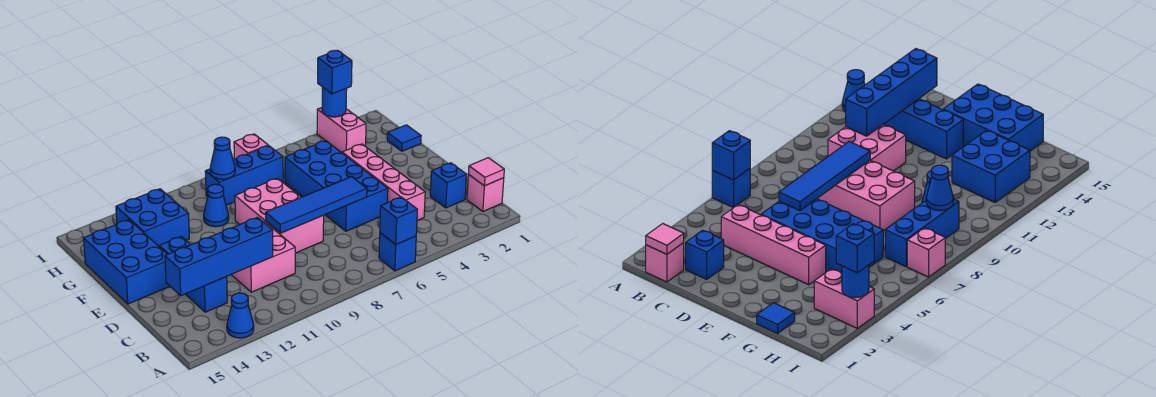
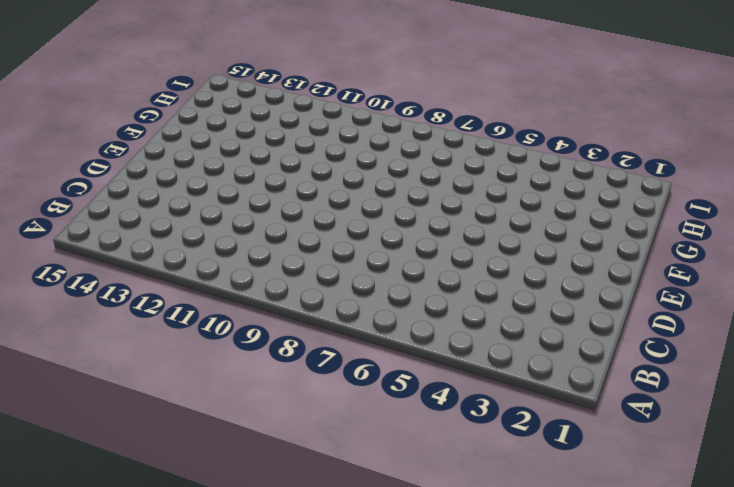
none -> blue brick A6 level 1
none -> blue cone A13 level 1
none -> pink brick B1 level 1

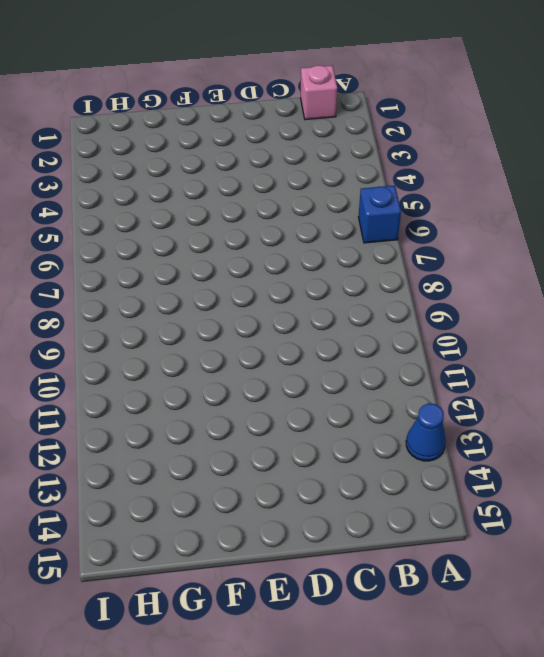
none -> blue brick C2 level 1
none -> pink brick C4:F4 level 1
none -> pink brick C10:D11 level 1

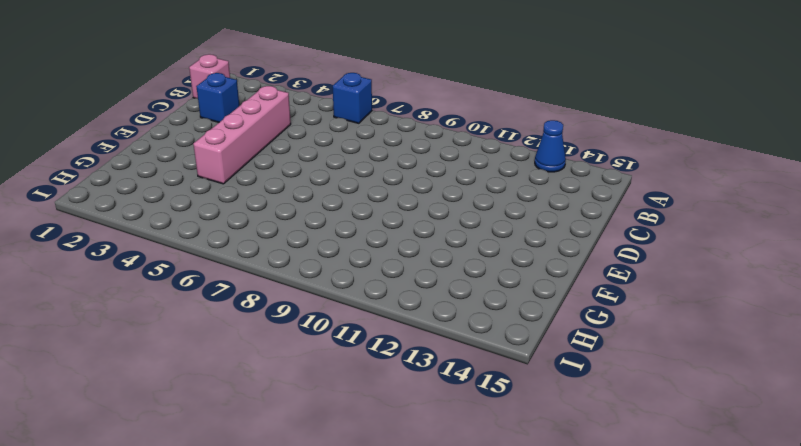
none -> pink brick C10:D11 level 1
none -> blue brick C13:E13 level 1
none -> blue brick D5:G6 level 1

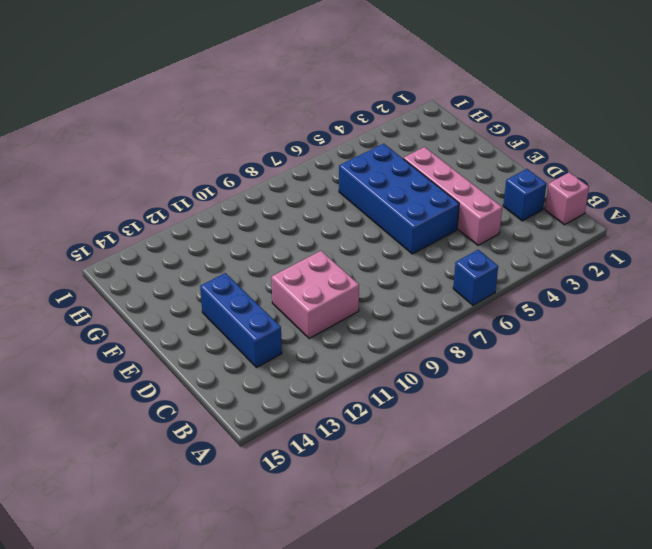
none -> blue cone A13 level 1
none -> pink brick D8:F9 level 1
none -> blue brick E14:G15 level 1

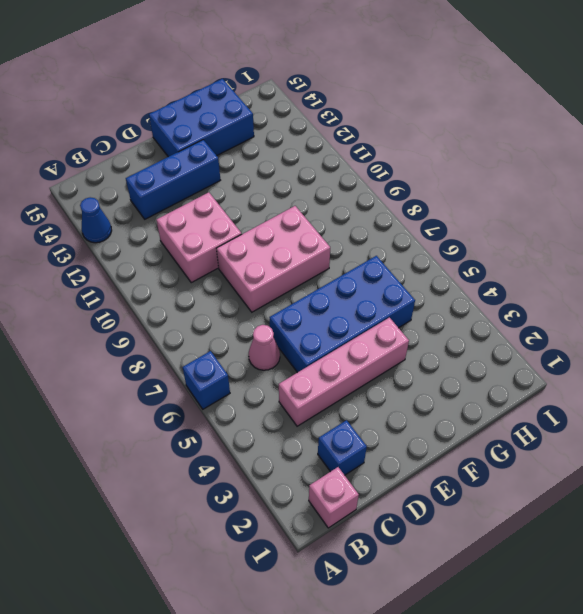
pink cone C6 level 1 -> none
none -> blue tile G1 level 1
none -> blue cone G10 level 1
none -> blue brick G12:H13 level 1

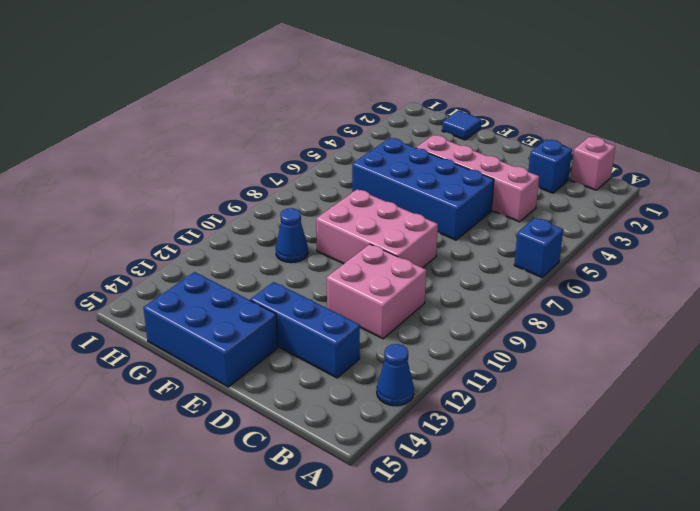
none -> blue brick G12:H13 level 1
none -> pink brick H3:I3 level 1
none -> blue brick H7:H9 level 1

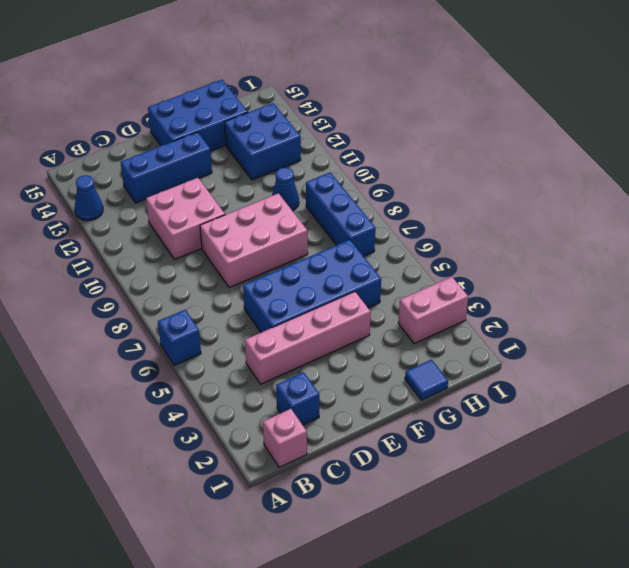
none -> pink brick I7 level 1
none -> blue brick A6 level 2
none -> pink tile B1 level 2

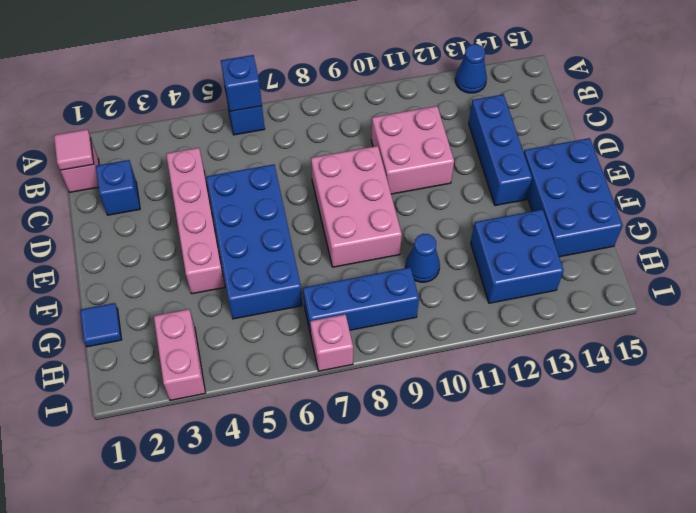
none -> blue brick C11:C14 level 2
none -> blue tile D6:D9 level 2
none -> blue cone H9 level 2

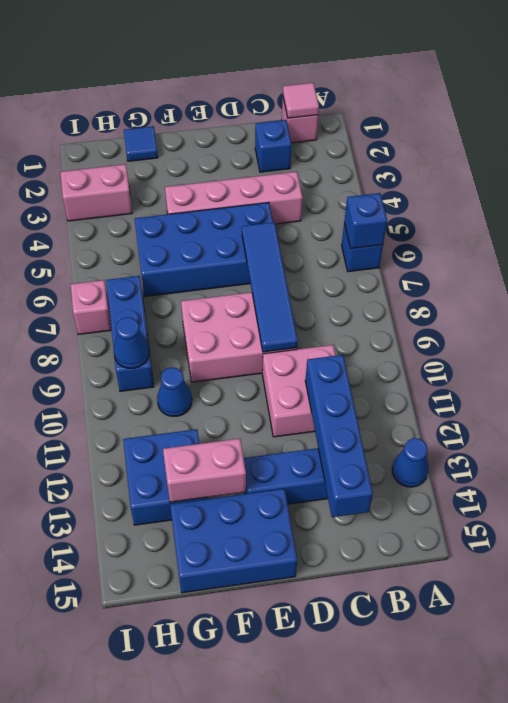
pink brick F13:G13 level 2 -> none
none -> blue round brick I3 level 2
none -> blue brick I3 level 3

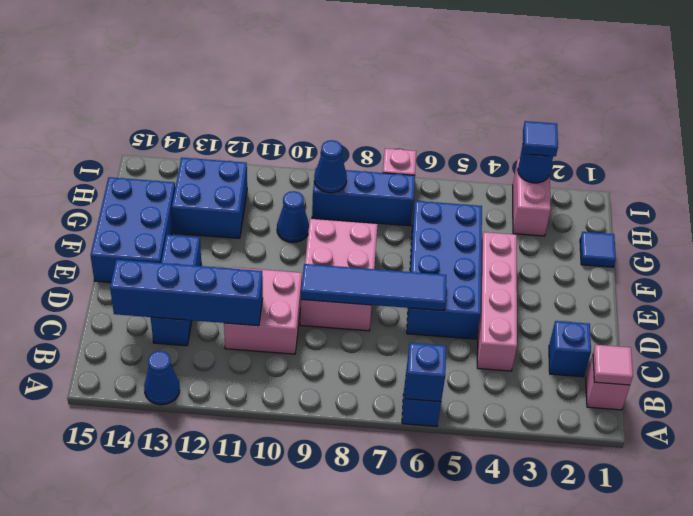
blue tile I3 level 3 -> blue brick I3 level 3

